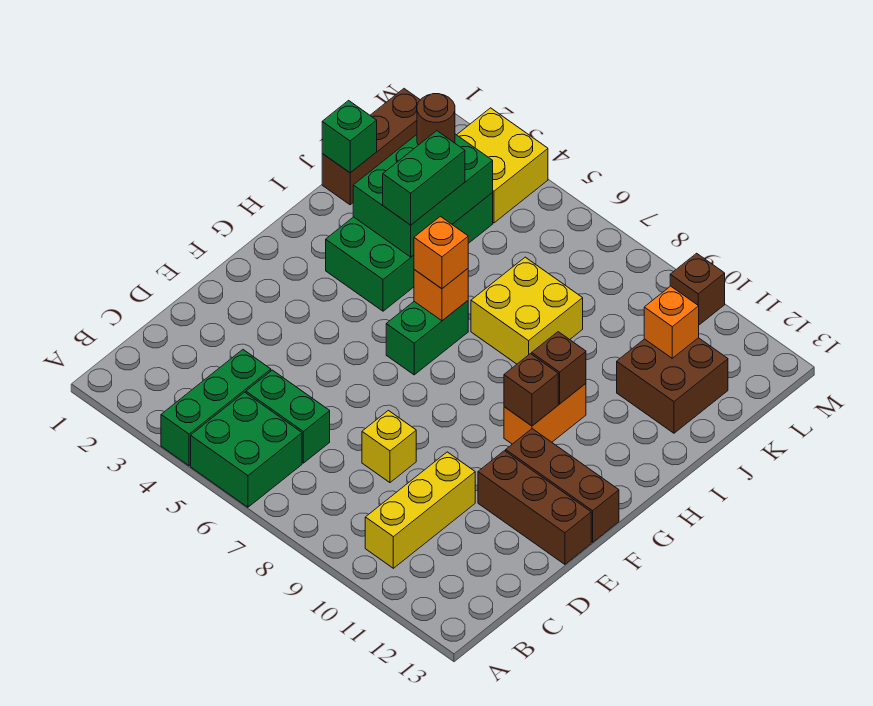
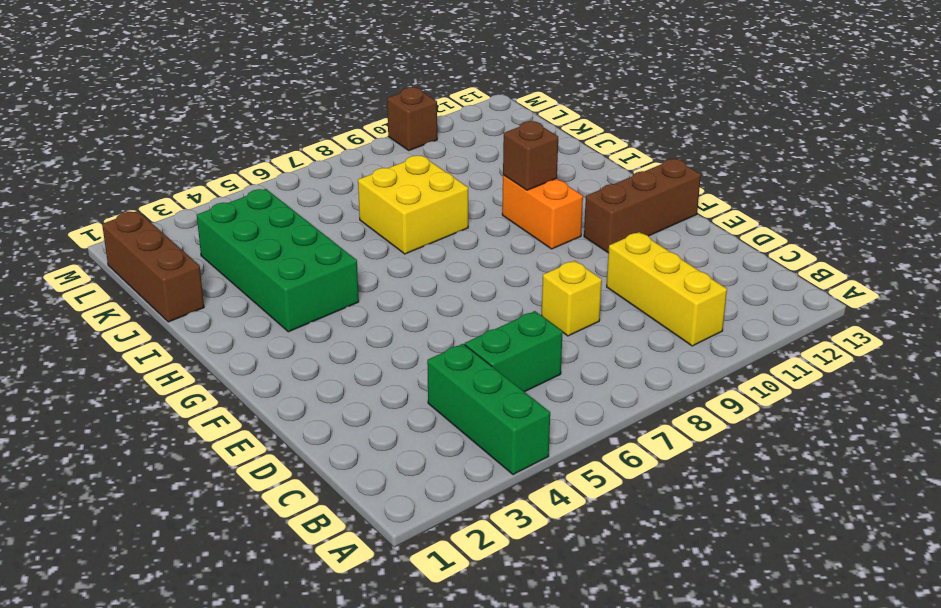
none -> green brick A5:B6 level 1
none -> brown brick E11:E13 level 1
none -> green brick G6:H6 level 1

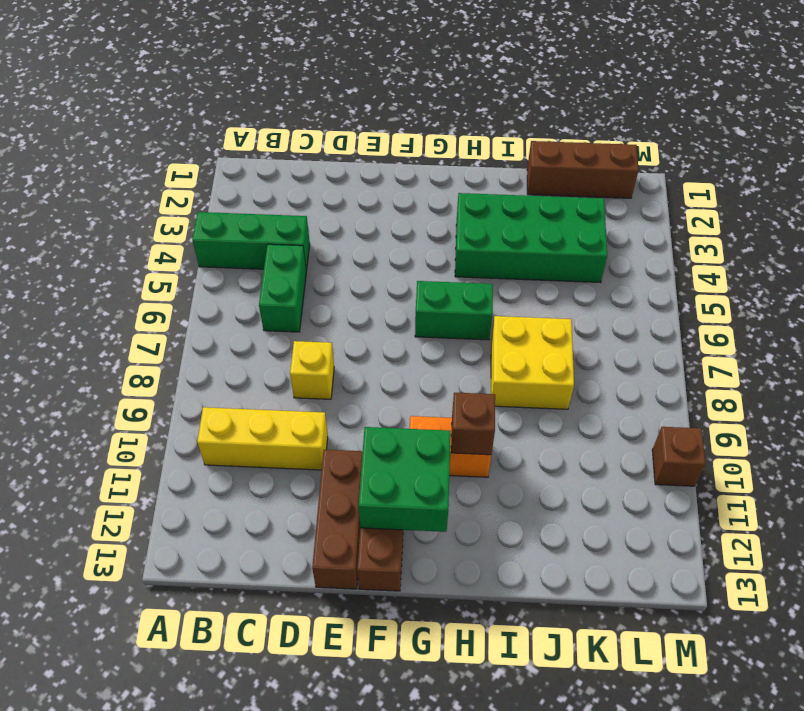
green brick F11:G12 level 2 -> green brick A5:B6 level 1
none -> brown brick J11:K12 level 1
none -> yellow brick L3:M4 level 1
none -> brown brick G10 level 2

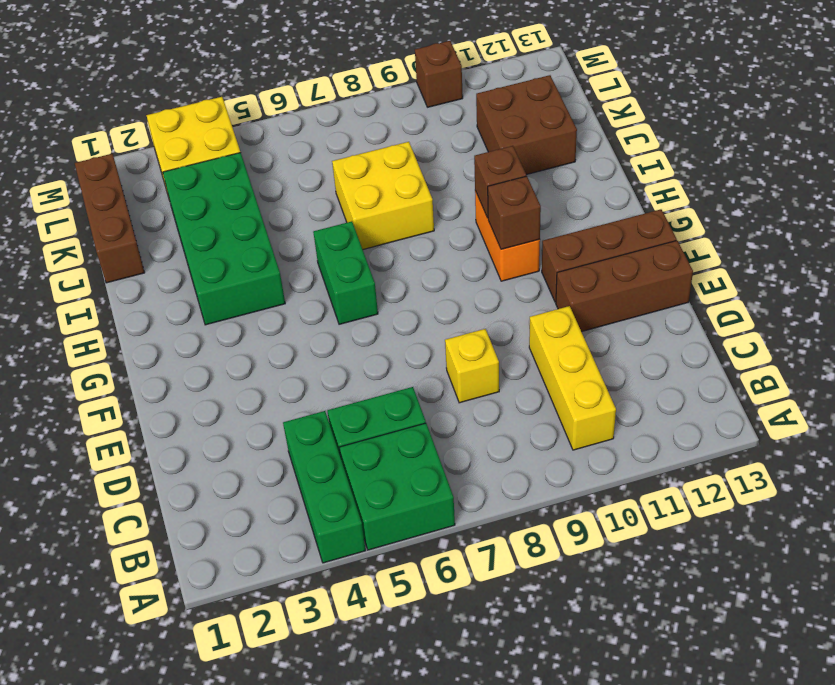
none -> orange brick H6 level 2
none -> green brick I3:K4 level 2
none -> green brick J1 level 2

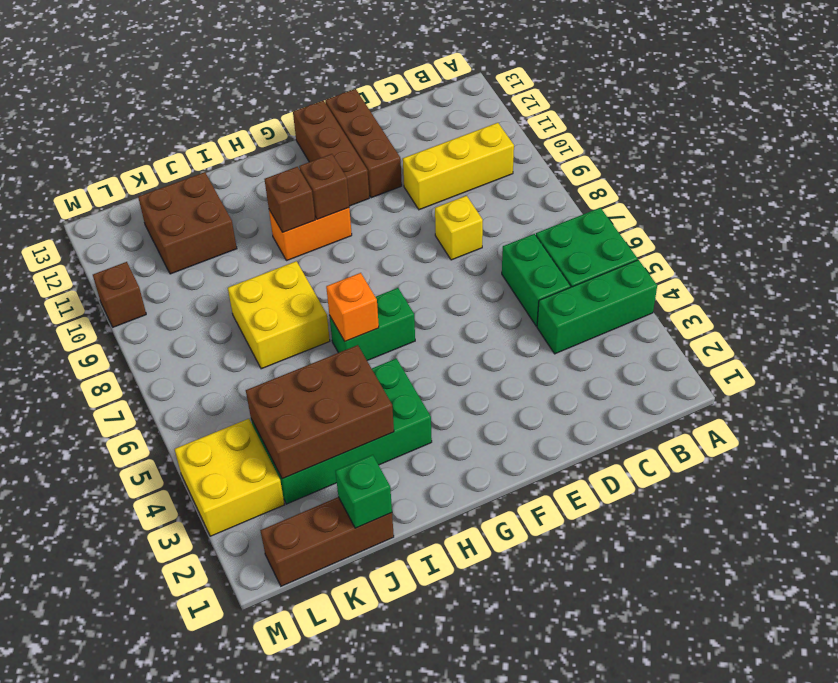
brown brick I3:K4 level 2 -> green brick I3:K4 level 2
none -> orange brick K11 level 2
none -> orange brick H6 level 3
none -> green brick I4:J4 level 3

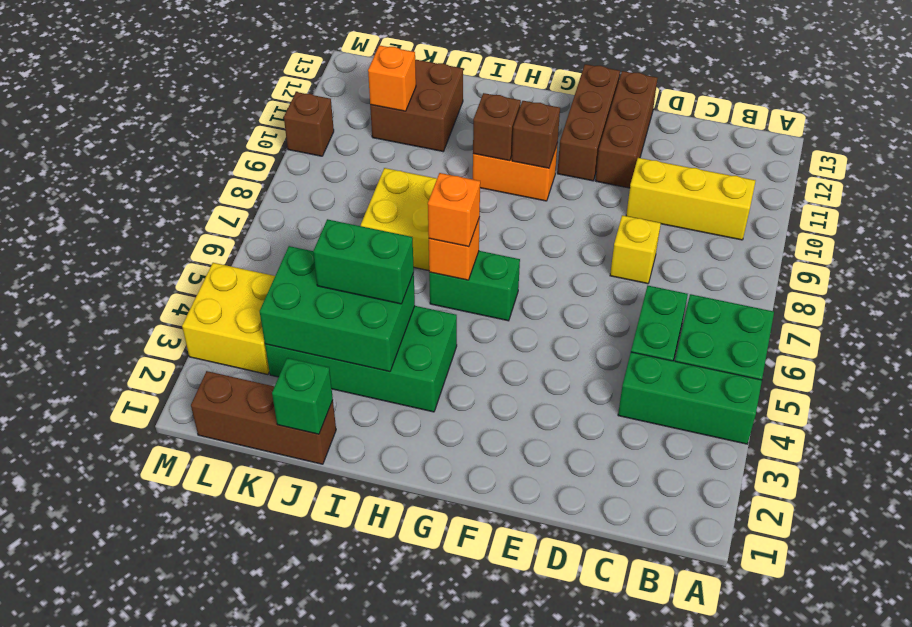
none -> brown round brick K3 level 3

